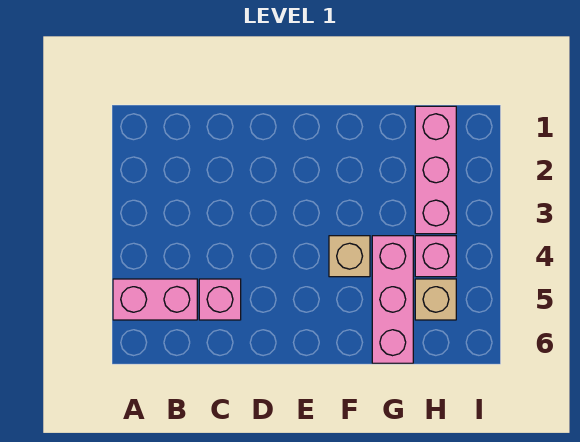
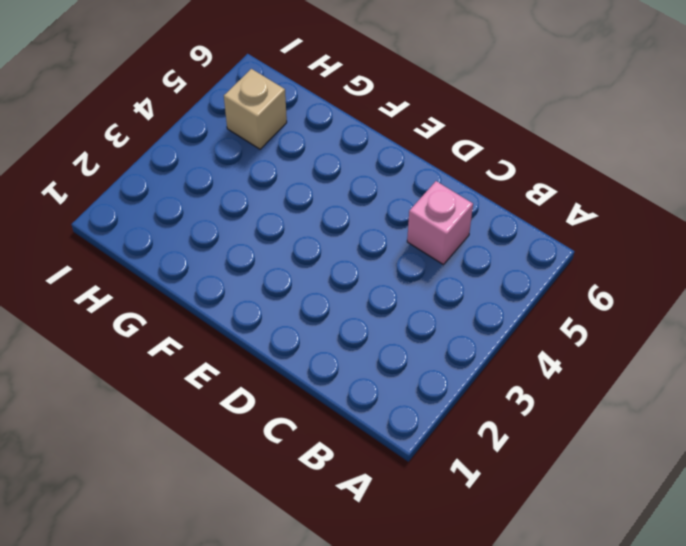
none -> pink brick A5:B5 level 1
none -> tan brick F4 level 1

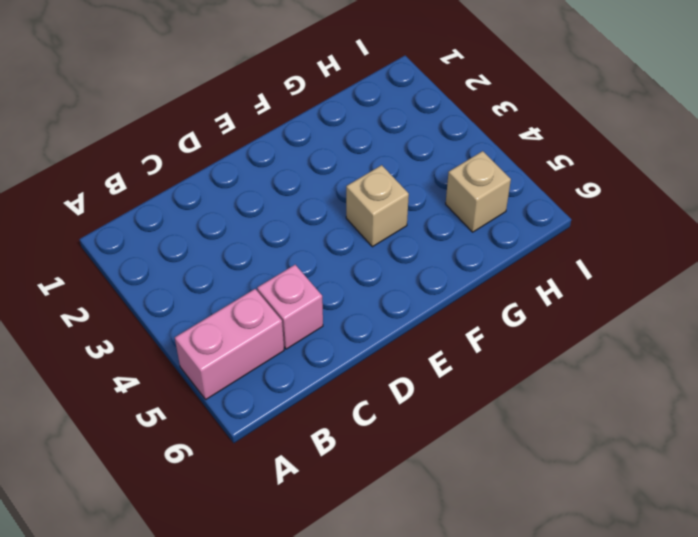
none -> pink brick G4:G6 level 1
none -> pink brick H1:H3 level 1

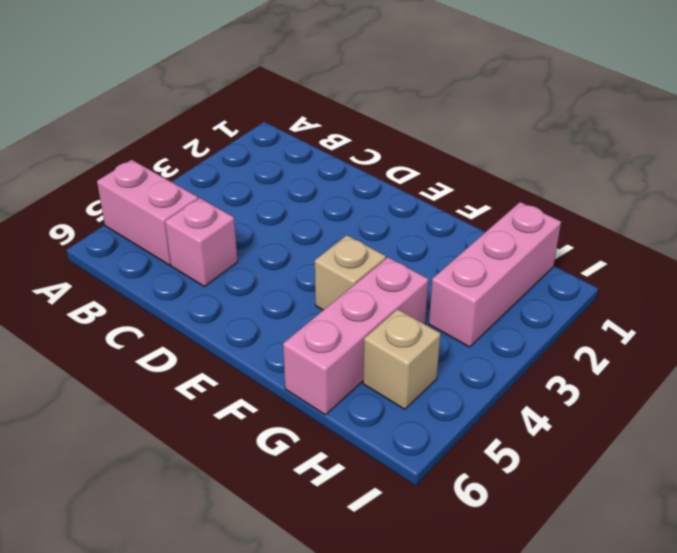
none -> pink brick H4 level 1

